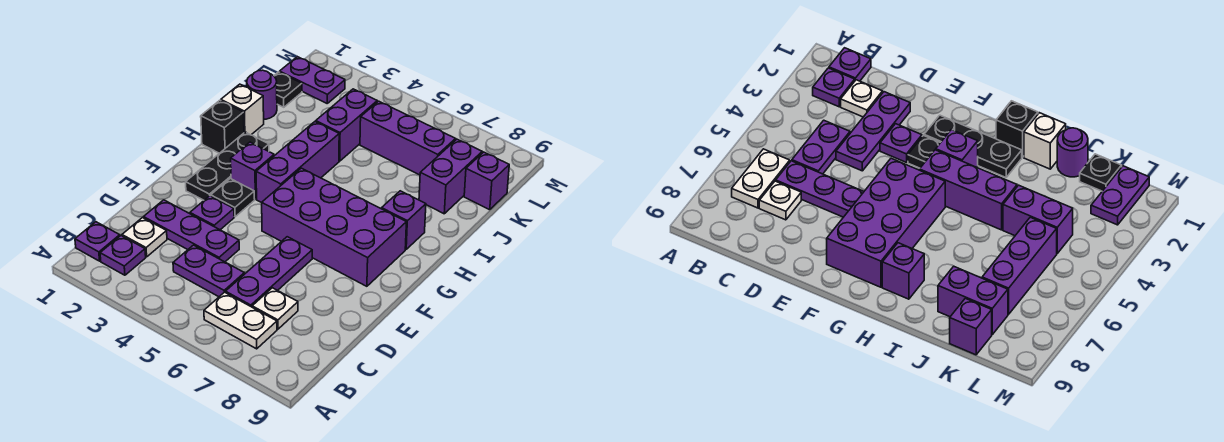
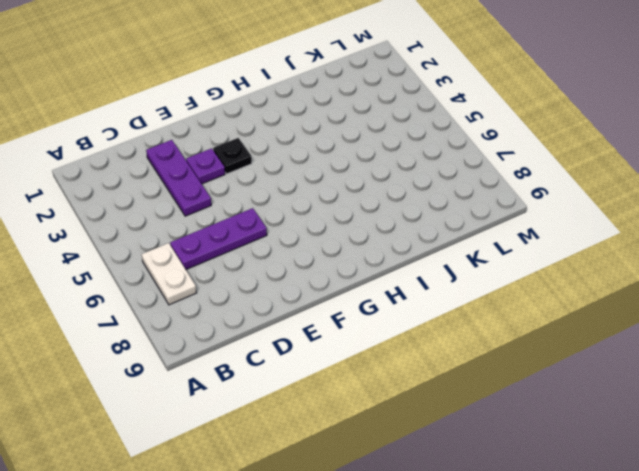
none -> purple plate B1 level 1
none -> purple plate B2 level 1
none -> white plate C2 level 1

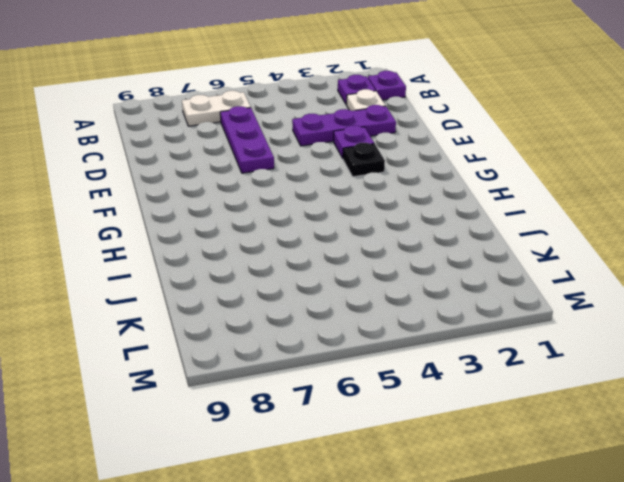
none -> purple plate C4:C5 level 1
none -> white plate C7 level 1
none -> black plate F2:H2 level 1

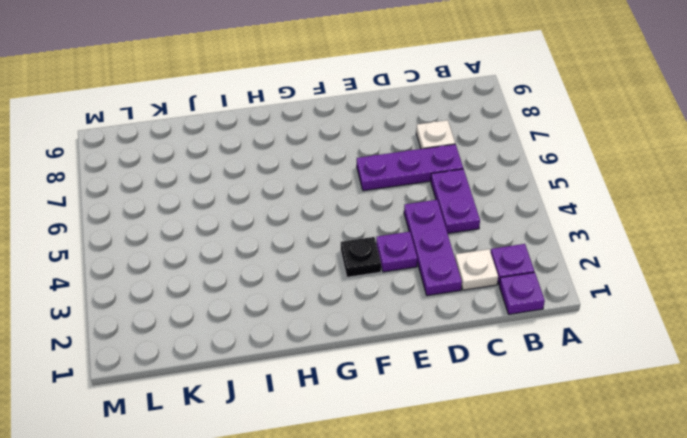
none -> white plate B6:B7 level 1
none -> black plate F2:H2 level 1
none -> purple brick F5:G8 level 1

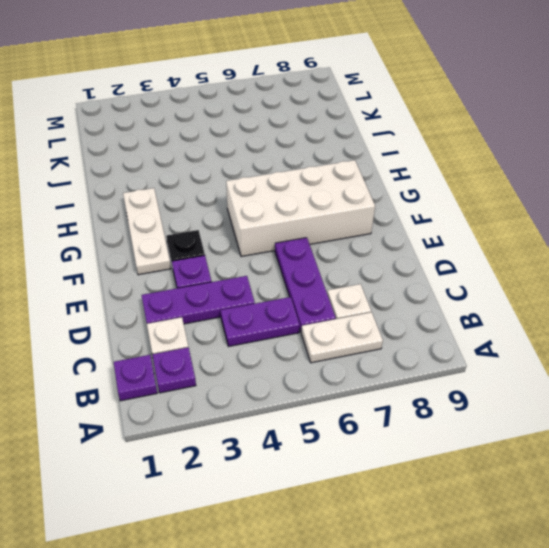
white plate F2:H2 level 1 -> black plate F2:H2 level 1
white brick F5:G8 level 1 -> purple brick F5:G8 level 1
none -> purple brick G3 level 1
none -> purple brick G4:I4 level 1
none -> black brick H1 level 1

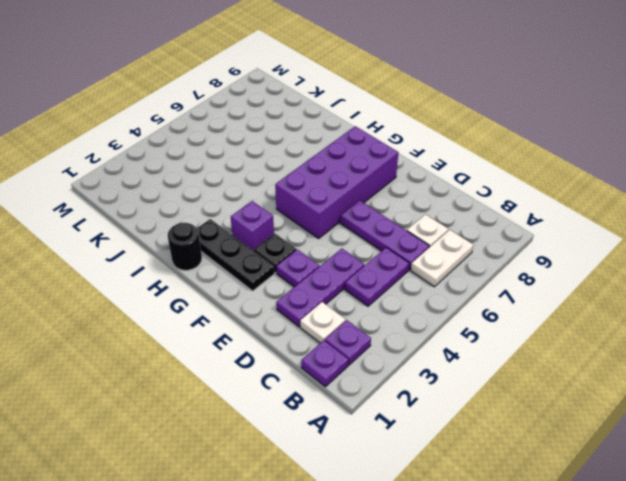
black round brick H1 level 1 -> black brick H1 level 1
none -> purple brick G4:I4 level 1
none -> purple brick H8 level 1
none -> white brick I1 level 1

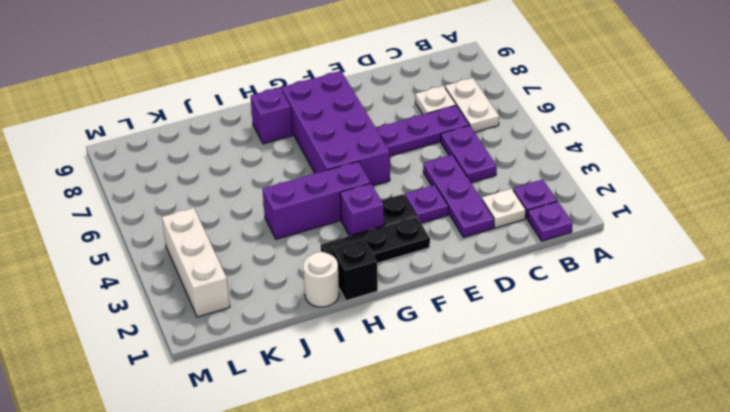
white round brick I1 level 1 -> white brick I1 level 1
white brick L2:L4 level 1 -> purple plate L1:L2 level 1
none -> purple round brick J1 level 1
none -> purple brick J4:K4 level 1
none -> purple brick J8:K8 level 1

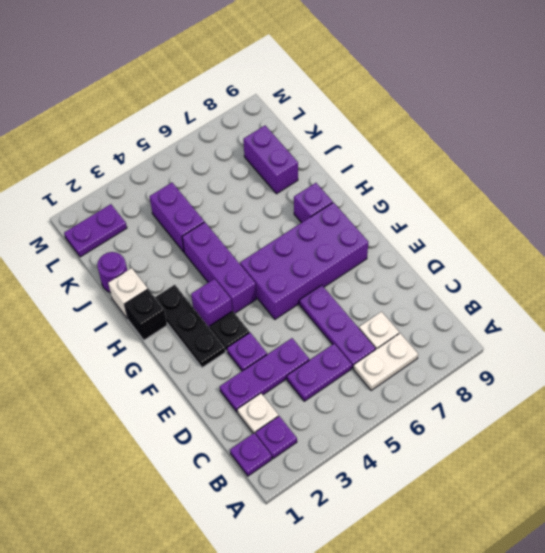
none -> black plate K1 level 1
none -> purple brick K5:K7 level 1
none -> purple brick K9 level 1

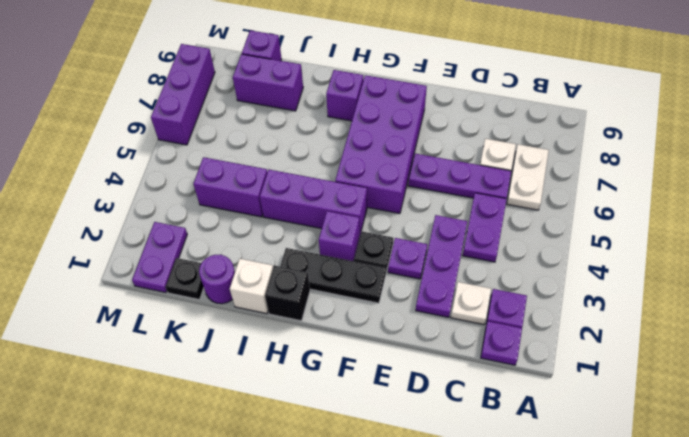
purple brick M6:M8 level 1 -> purple brick K5:K7 level 1

